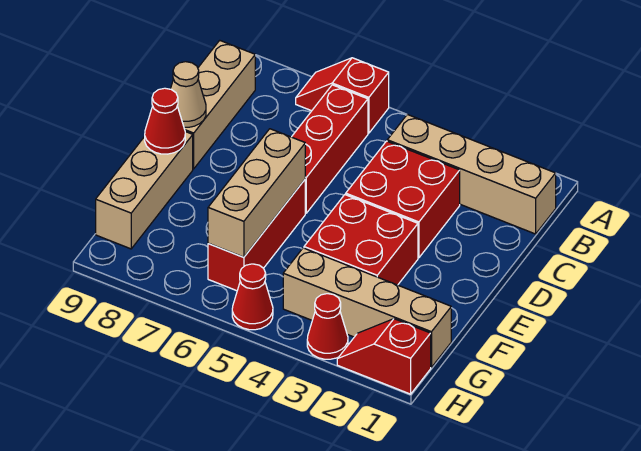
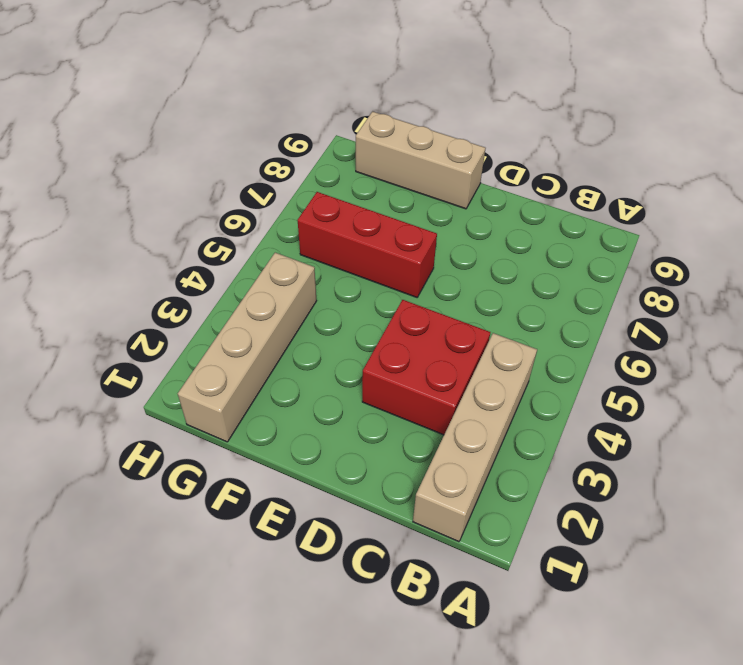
none -> red slope A6:A7 level 1 top 6
none -> red brick B6:D6 level 1
none -> tan brick B9:D9 level 1

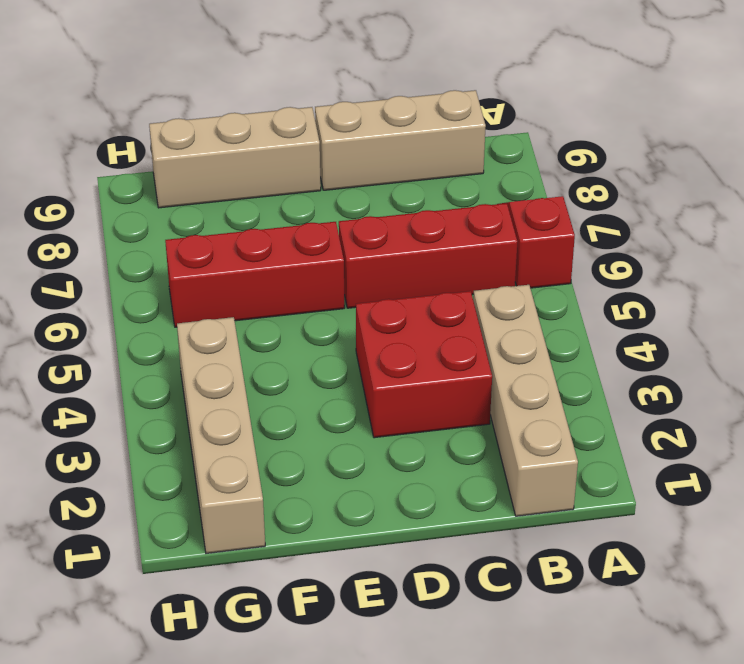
none -> red brick E3:F4 level 1
none -> red slope H1:H2 level 1 top 1
none -> red cone H3 level 1

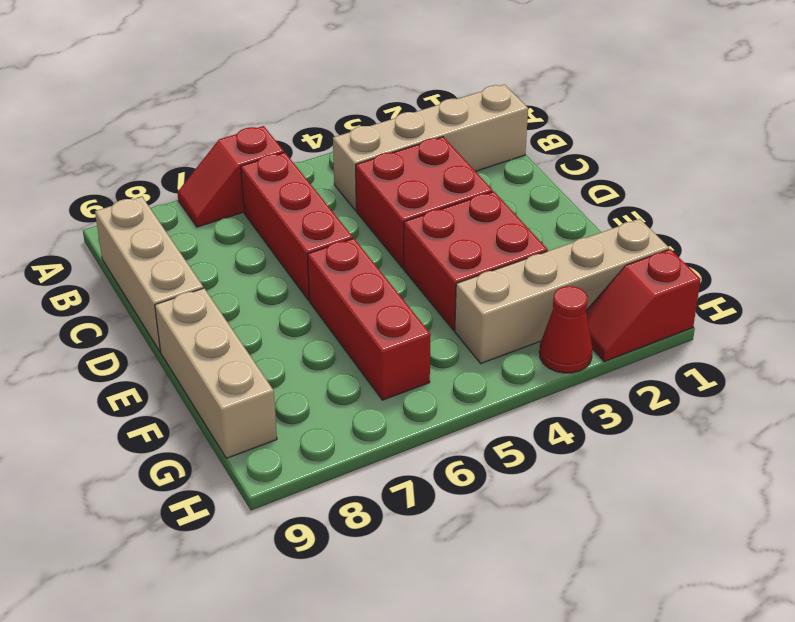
none -> red cone H5 level 1
none -> tan cone D9 level 2
none -> tan brick E6:G6 level 2

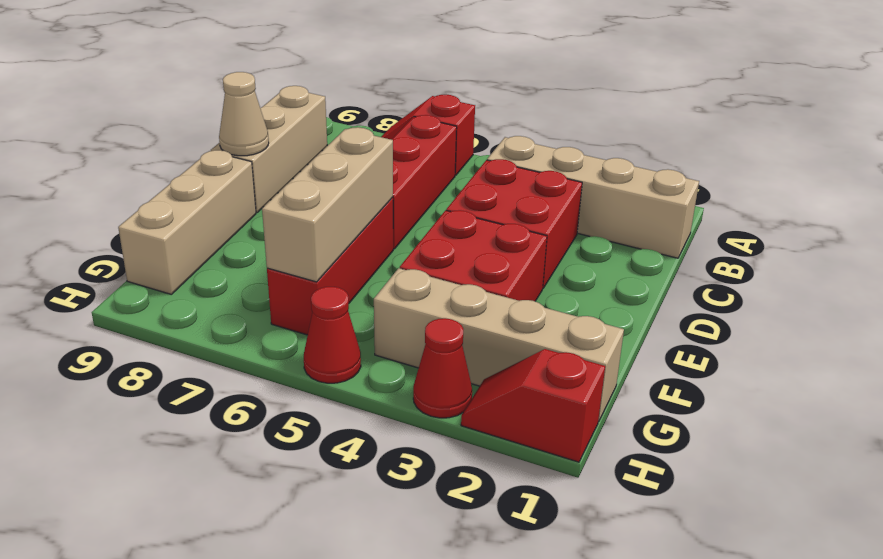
none -> red cone E9 level 2

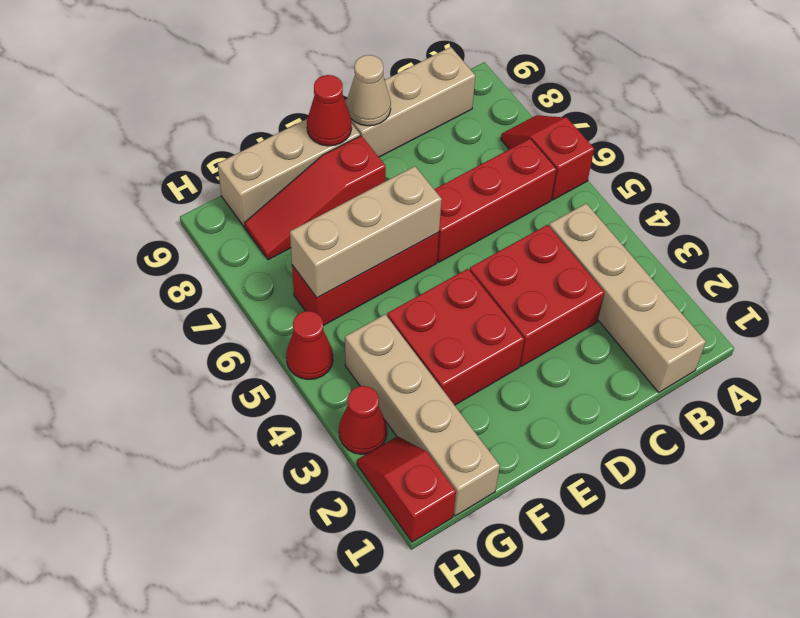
red slope E8:G8 level 1 top E -> none

